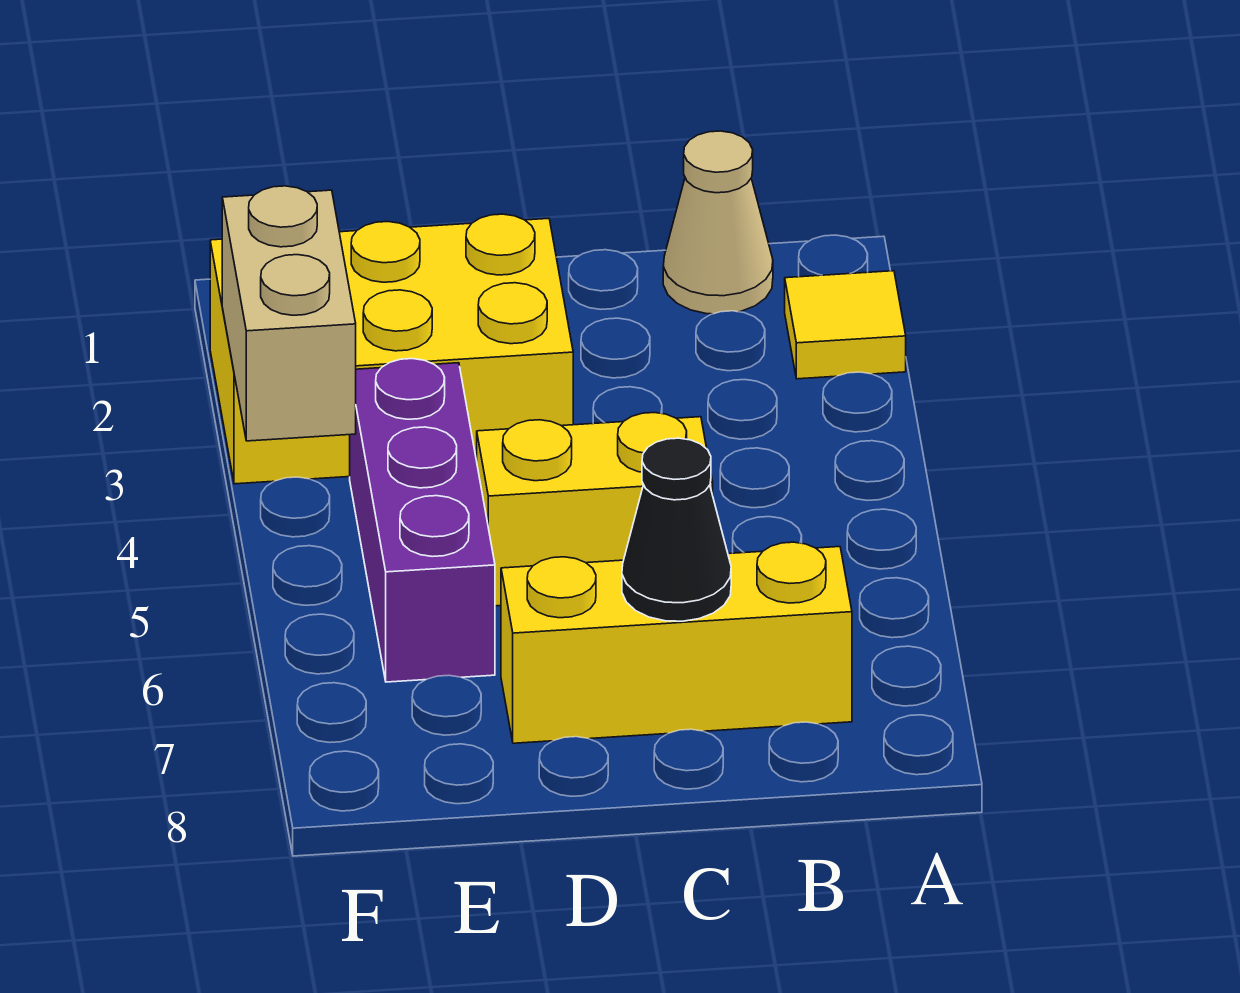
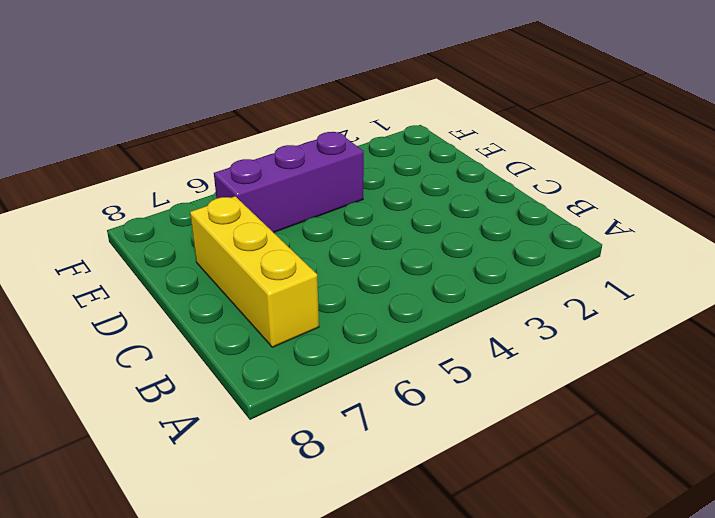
none -> yellow tile A2 level 1
none -> tan cone B1 level 1

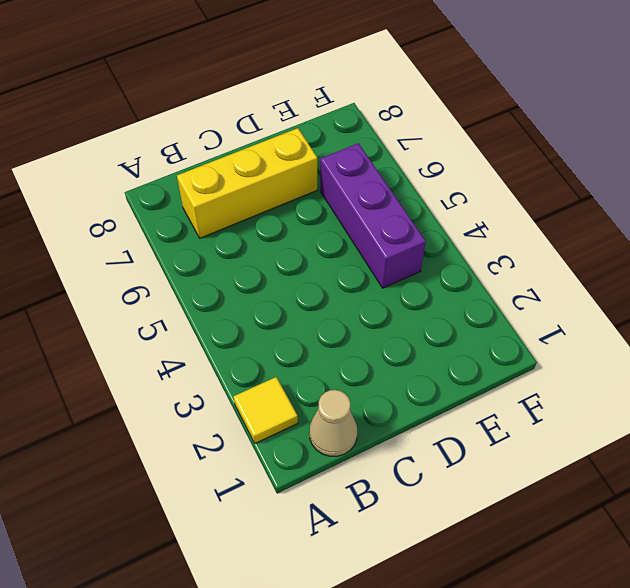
none -> yellow brick C5:D5 level 1
none -> yellow brick D2:F3 level 1

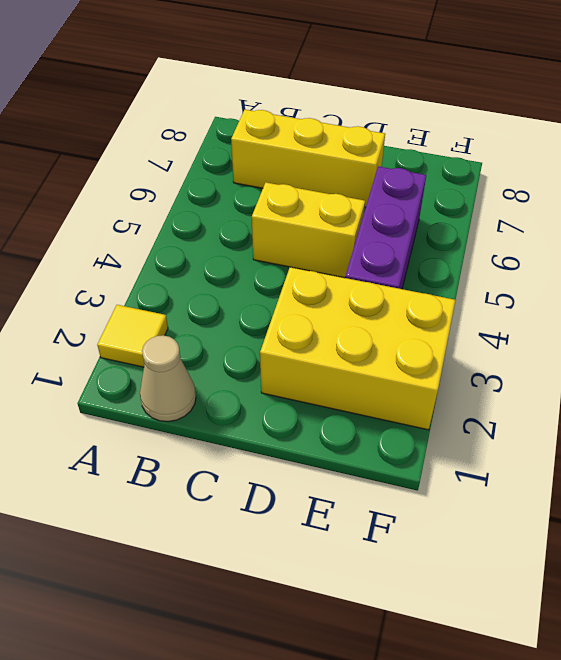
none -> black cone C7 level 2
none -> tan brick F3:F4 level 2

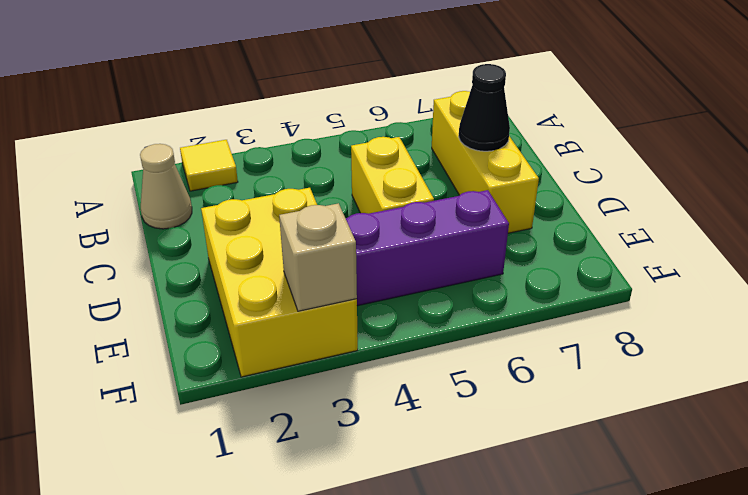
tan brick F3 level 2 -> tan brick F3:F4 level 2

